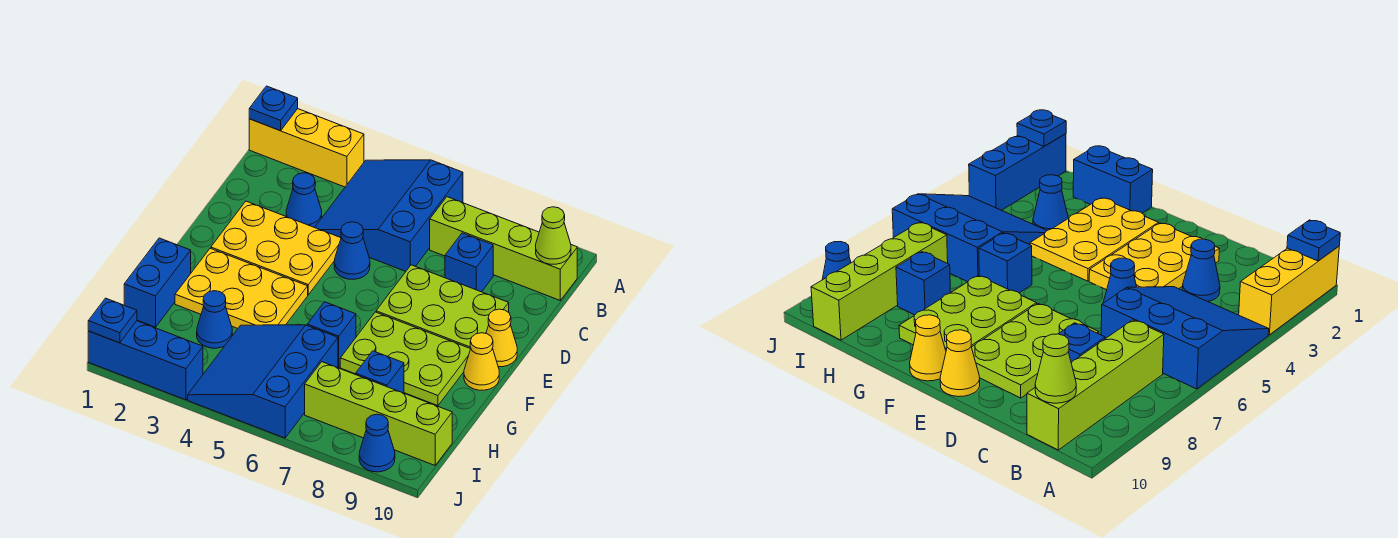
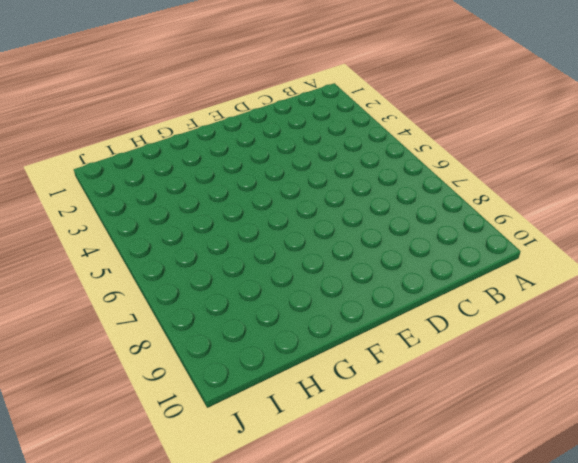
none -> yellow brick A1:A3 level 1
none -> blue slope A4:C6 level 1 top 6
none -> lime brick B7:B10 level 1

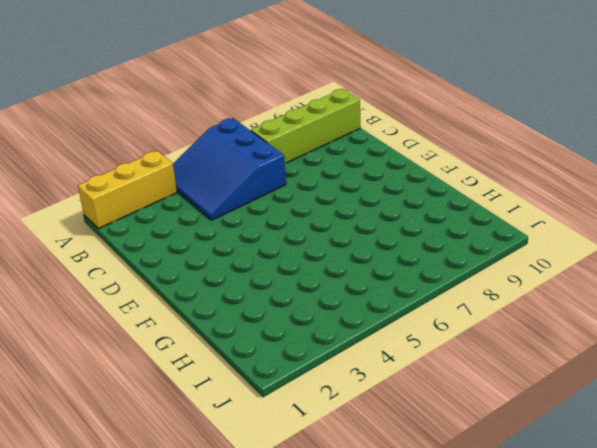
none -> blue cone C3 level 1
none -> blue brick C8 level 1
none -> yellow plate D2:E4 level 1

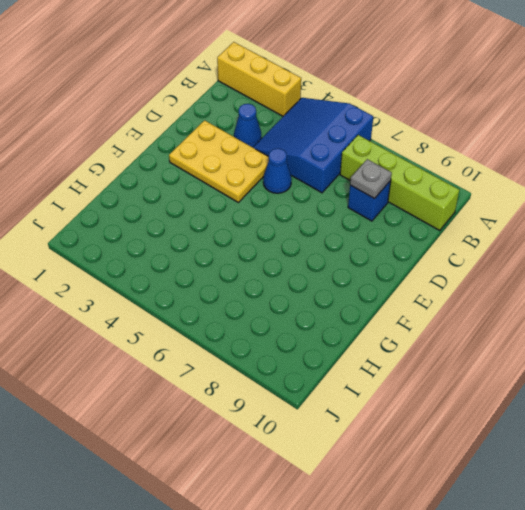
grey plate C8 level 2 -> none
none -> lime plate D7:E9 level 1
none -> yellow cone E10 level 1
none -> yellow plate F2:G4 level 1

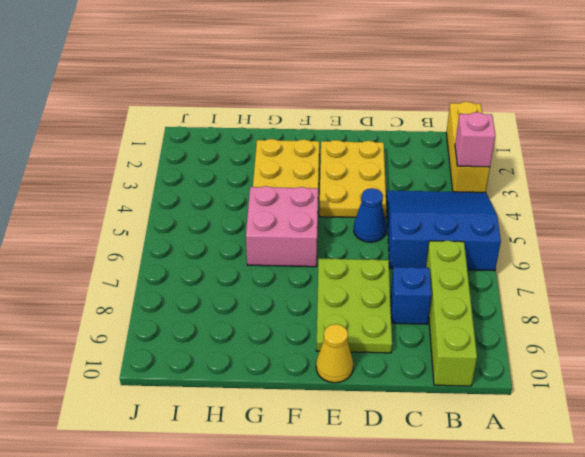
pink brick A3 level 2 -> none
pink brick F5:G6 level 1 -> blue brick G6 level 1
none -> blue cone C3 level 1
none -> lime plate F7:G9 level 1
none -> yellow cone F10 level 1

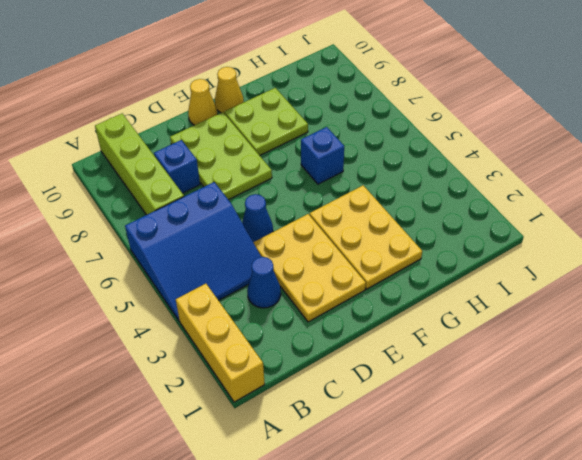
lime plate F8:G9 level 1 -> lime plate F7:G9 level 1
none -> blue brick G1:H1 level 1
none -> blue cone H3 level 1
none -> blue slope H4:J6 level 1 top 6

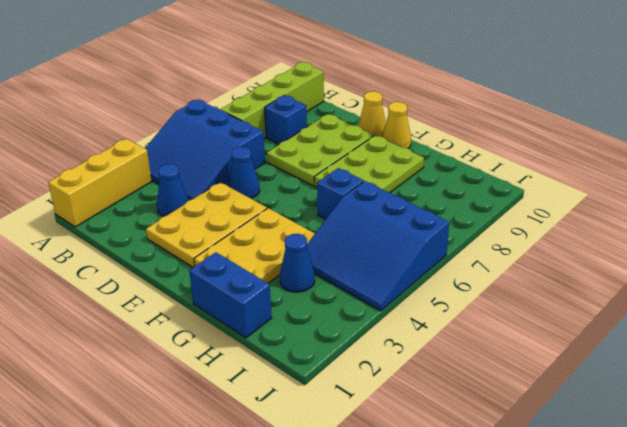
none -> blue brick H8 level 1
none -> lime brick I7:I10 level 1
none -> blue brick J1:J3 level 1

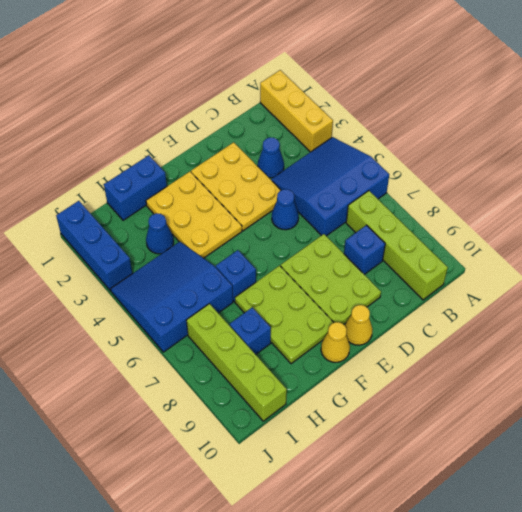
none -> blue cone J9 level 1
none -> blue plate A1 level 2
none -> lime cone B10 level 2

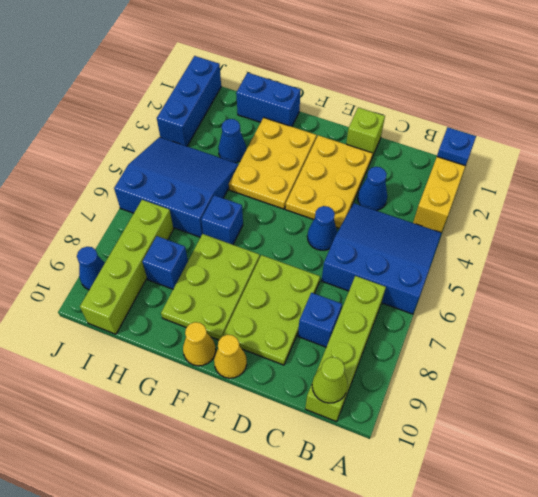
lime brick D1 level 1 -> none
none -> blue plate J1 level 2

